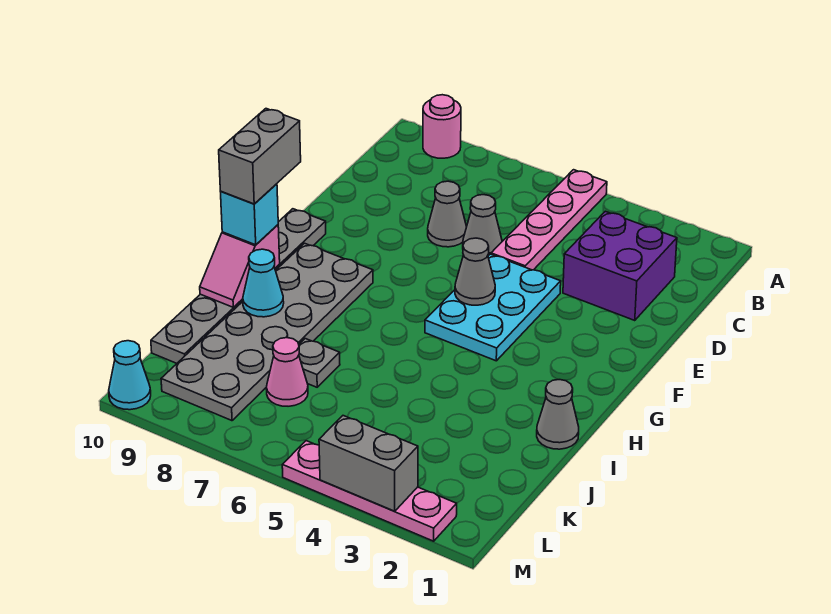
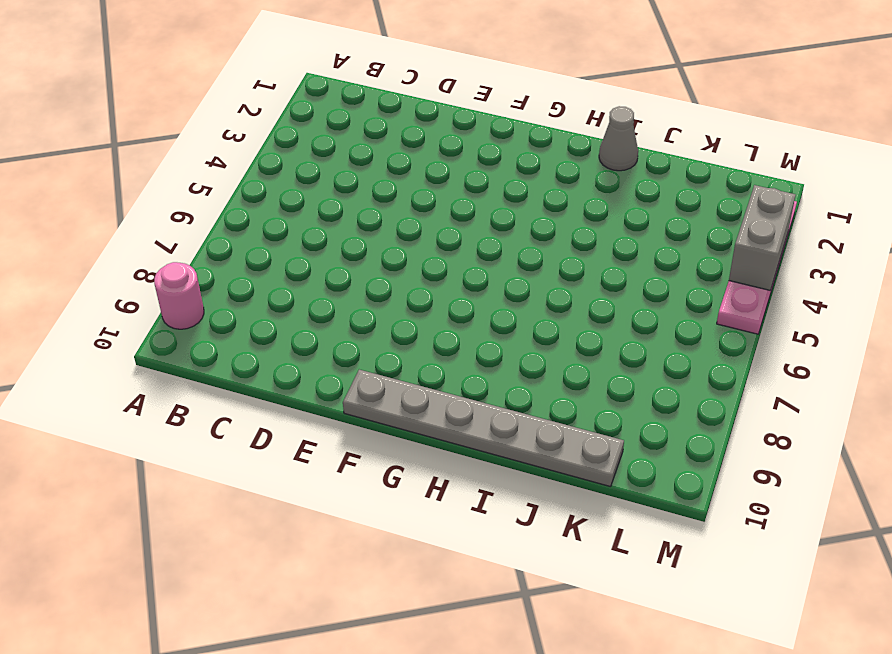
none -> pink plate A5:D5 level 1
none -> purple brick C2:D3 level 1
none -> grey cone D6 level 1

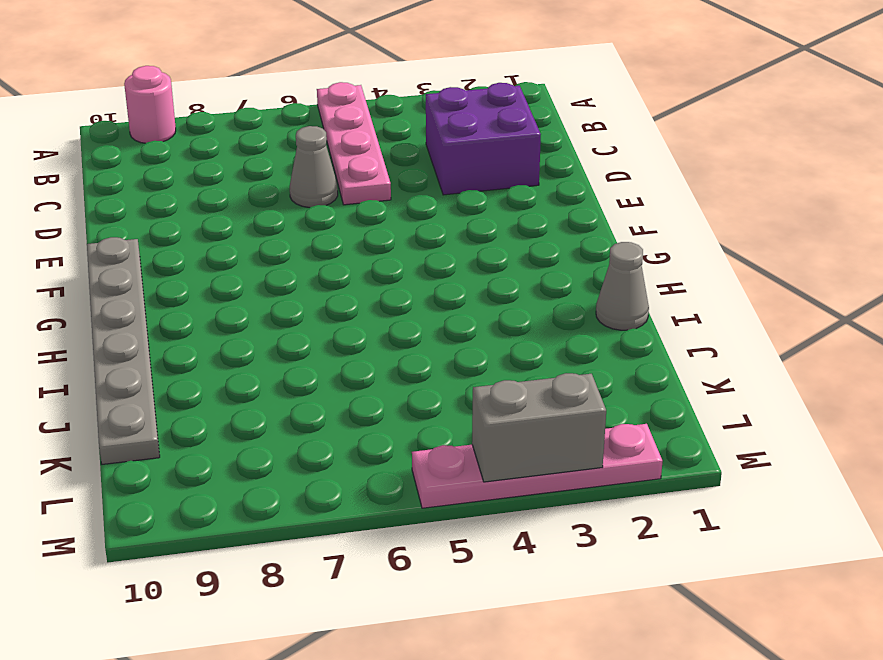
none -> grey cone D7 level 1
none -> cyan plate E4:G5 level 1
none -> grey plate G8:L9 level 1

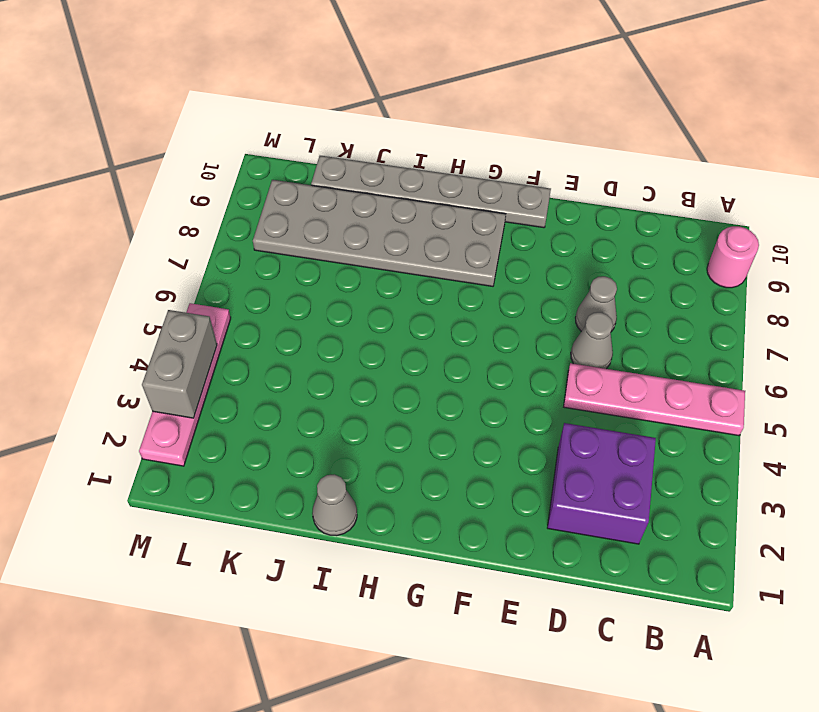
none -> cyan plate E4:G5 level 1
none -> grey plate J7 level 1
none -> pink cone K7 level 1

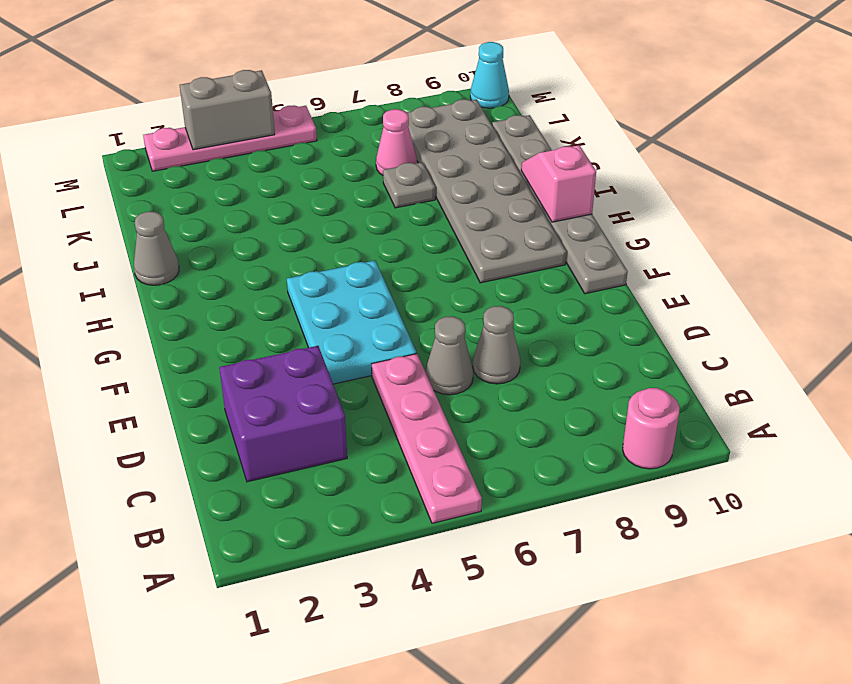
none -> grey cone F5 level 2
none -> cyan cone I9 level 2
none -> cyan brick H10 level 3

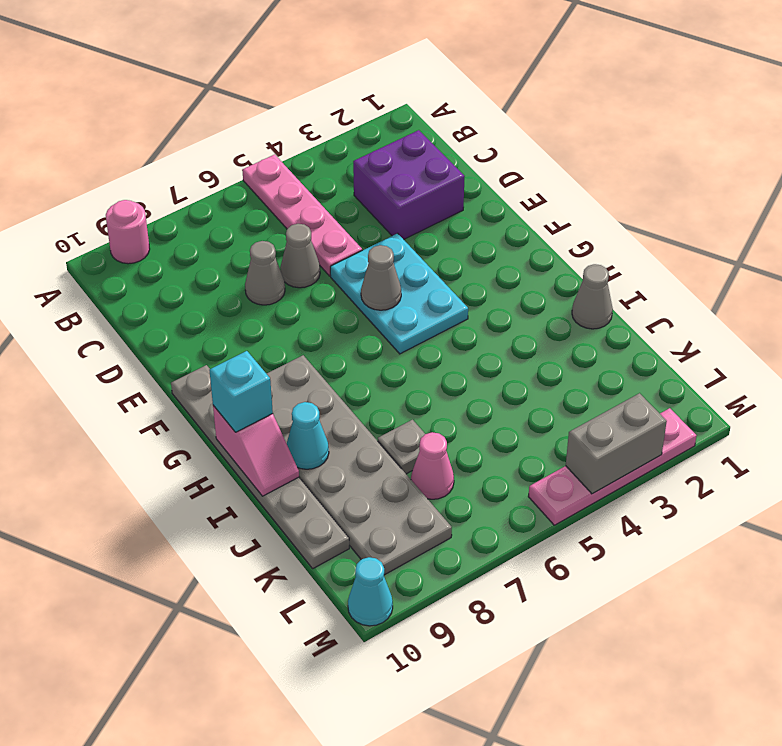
none -> grey brick G10:H10 level 4

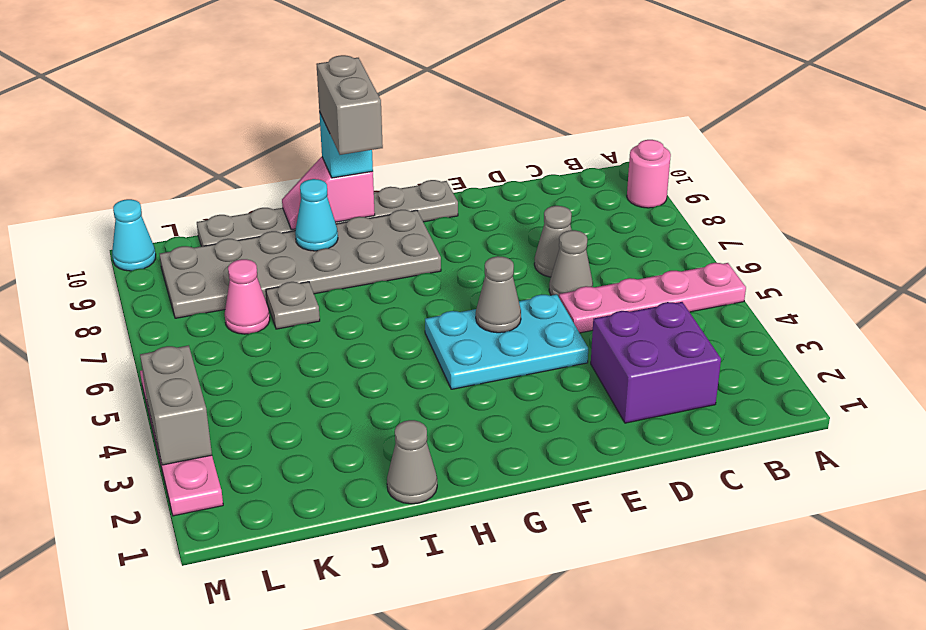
grey brick H9:H10 level 4 -> grey brick G10:H10 level 4

